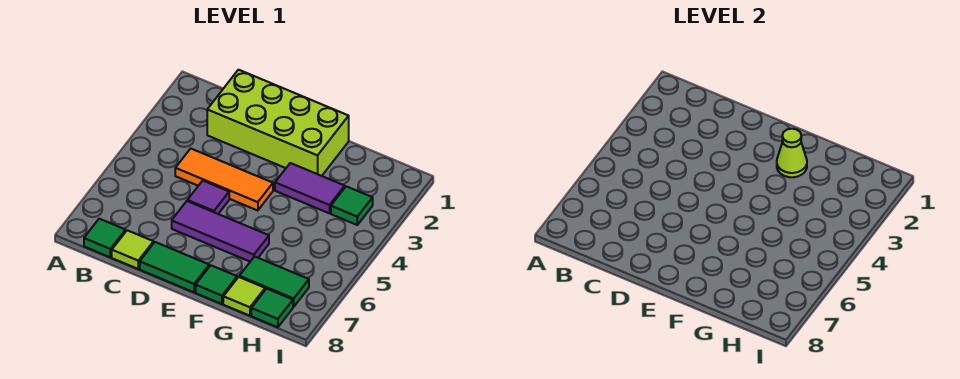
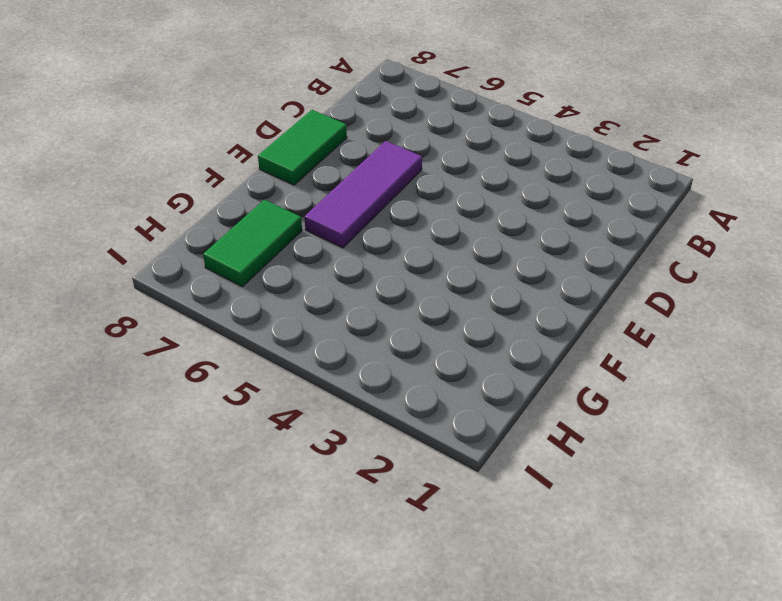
none -> green tile B8 level 1
none -> lime brick C1:F2 level 1
none -> orange tile C4:E4 level 1

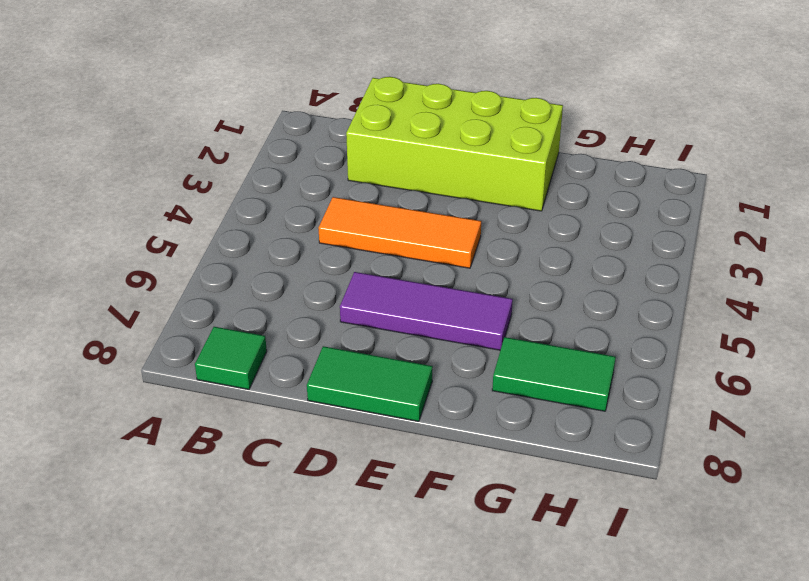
none -> lime tile C8 level 1
none -> purple tile D5 level 1
none -> purple tile F3:G3 level 1

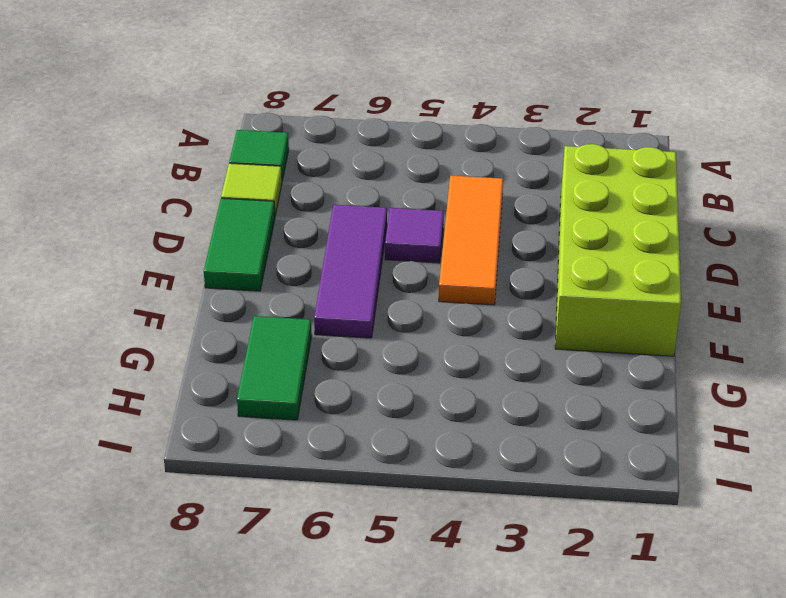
none -> purple tile F3:G3 level 1
none -> green tile F8 level 1
none -> lime tile G8 level 1

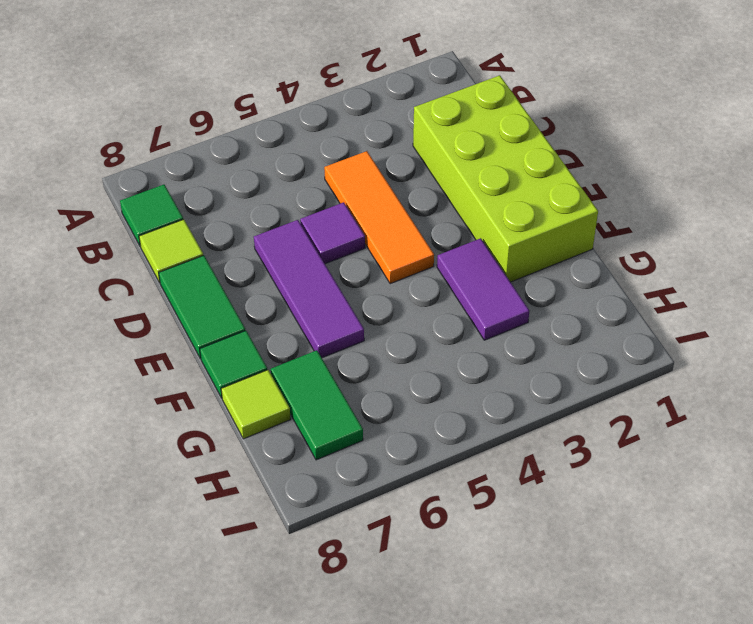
none -> green tile H3 level 1
none -> green tile H8 level 1
none -> lime cone F2 level 2

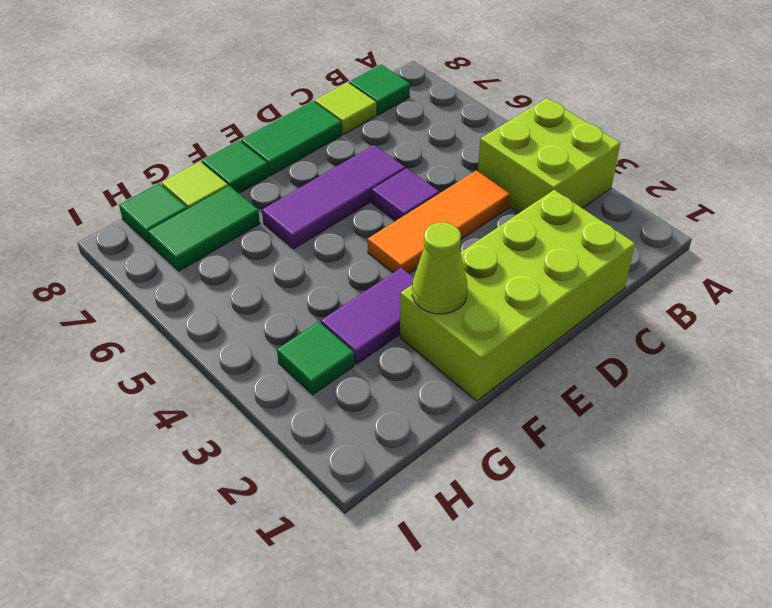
lime brick A3:B4 level 1 -> none

